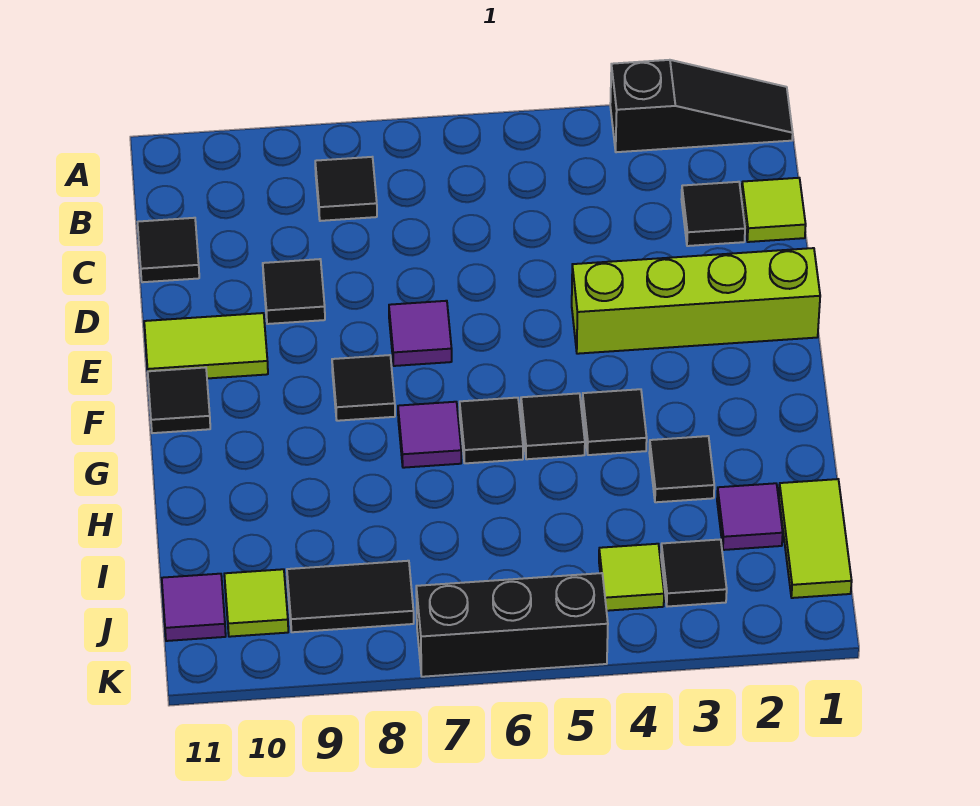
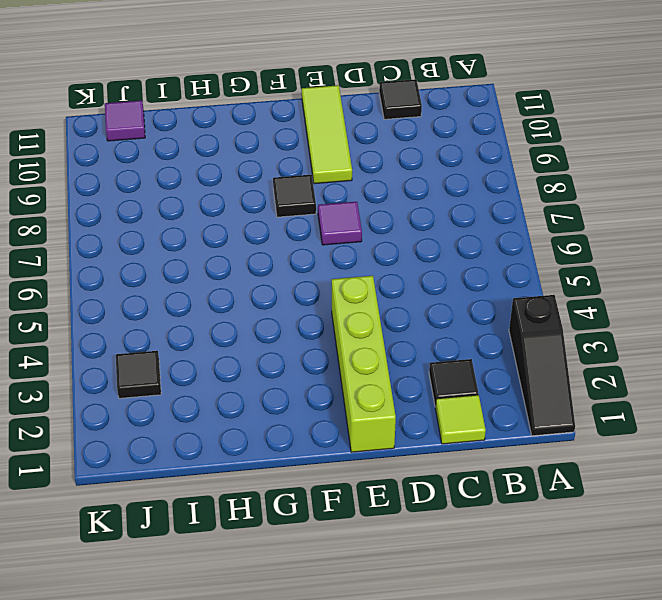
lime tile E9:E11 level 1 -> lime tile E10:E11 level 1
none -> black tile B8 level 1
none -> black tile D9 level 1
none -> black tile F11 level 1

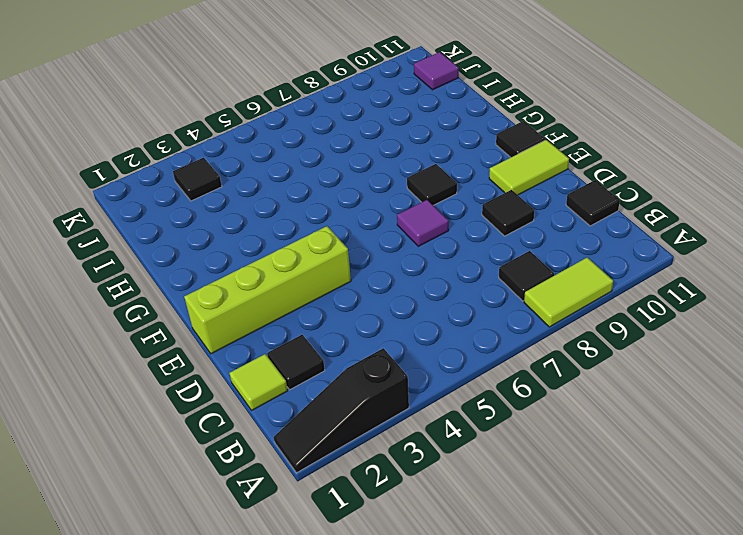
lime tile A8:A9 level 1 -> lime tile I1:J1 level 1
none -> black tile G4 level 1
none -> black tile G5 level 1
none -> black tile G6 level 1

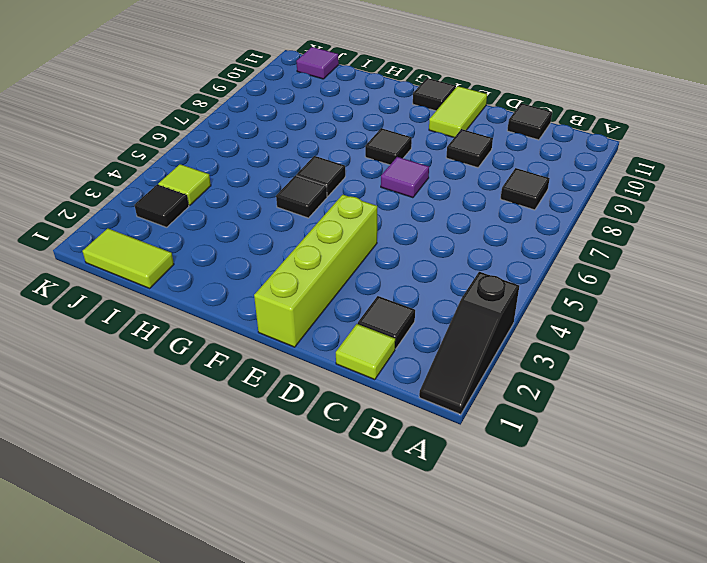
none -> black tile G4 level 1
none -> purple tile G7 level 1
none -> black tile H3 level 1

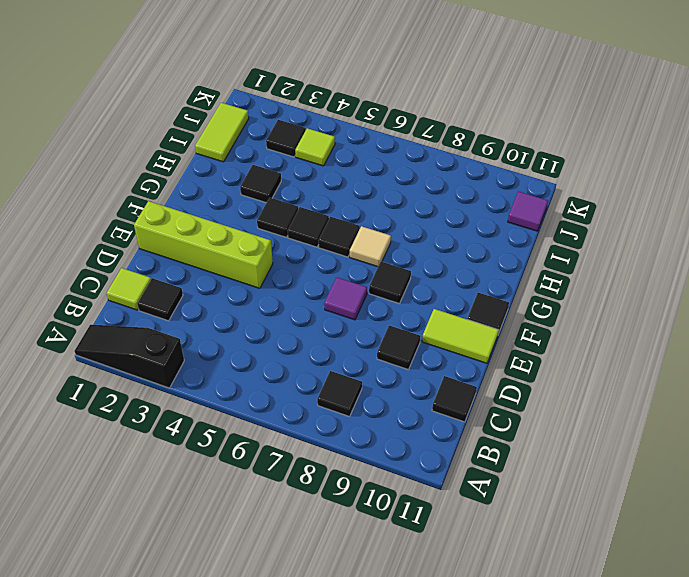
tan tile G7 level 1 -> purple tile G7 level 1
none -> purple tile I2 level 1
none -> black tile J8:J9 level 1
none -> lime tile J10 level 1

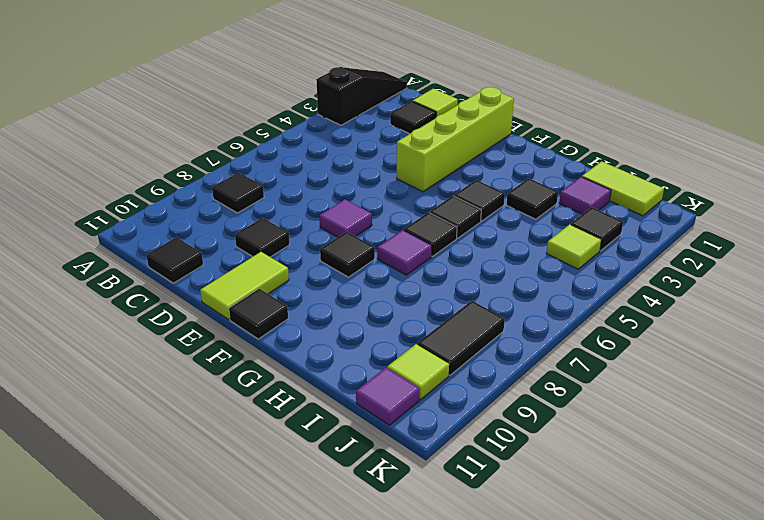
none -> black brick K5:K7 level 1

